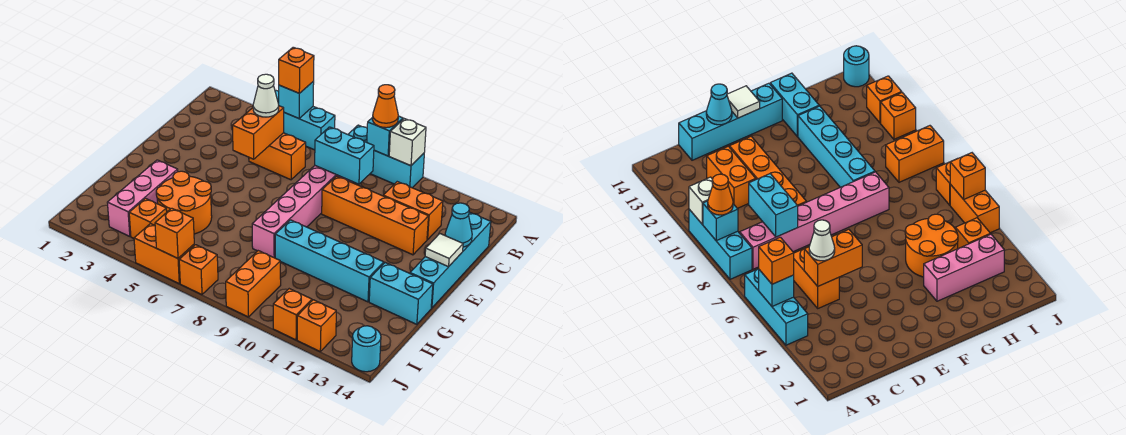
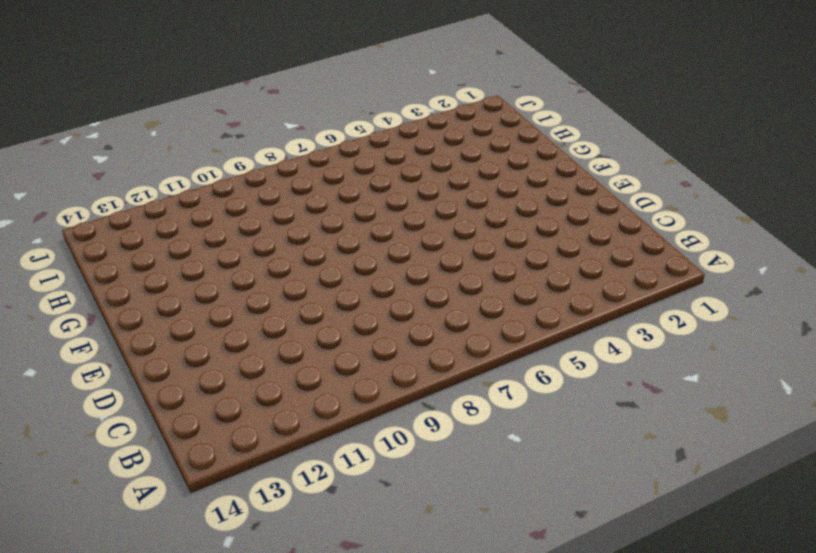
none -> cyan brick A4:A6 level 1
none -> cyan brick A8:A10 level 1
none -> pink brick B8:G8 level 1

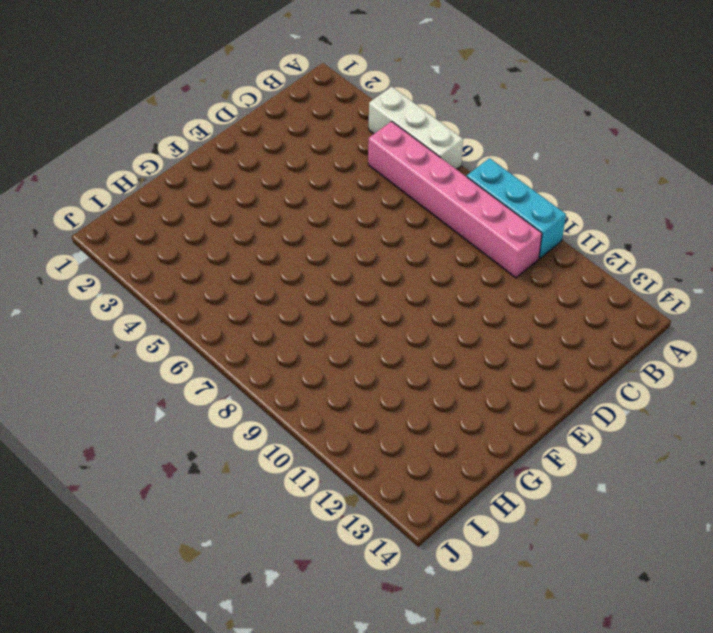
white brick A4:A6 level 1 -> cyan brick A4:A6 level 1
pink brick B5:B10 level 1 -> pink brick B8:G8 level 1
none -> orange brick C5:C6 level 1
none -> orange brick C11:C12 level 1
none -> cyan brick C14:F14 level 1

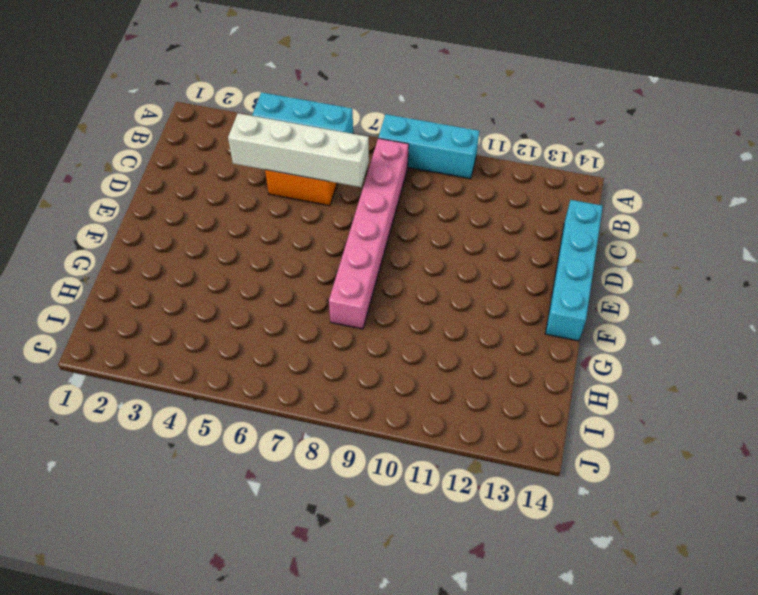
white brick C4:C7 level 2 -> orange brick C5:D5 level 2
none -> orange brick C11:C12 level 1
none -> orange brick D9:D12 level 1
none -> pink brick G3:I3 level 1

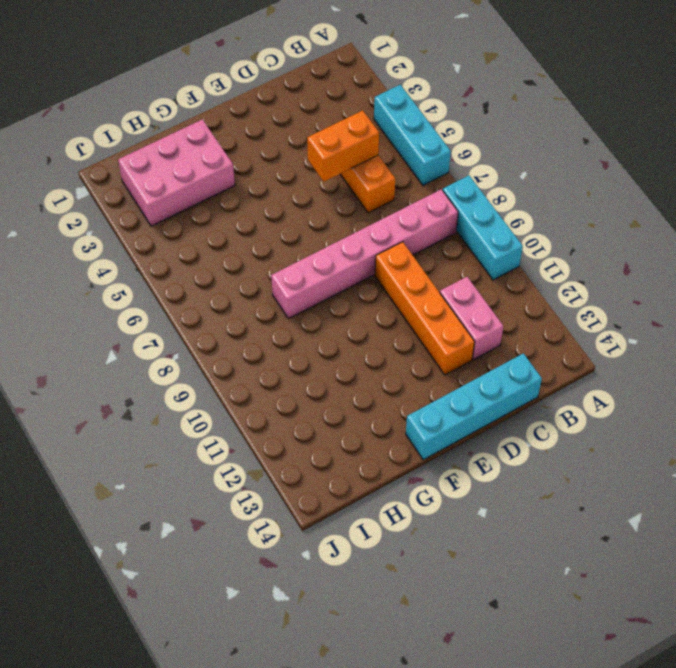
pink brick C11:C12 level 1 -> orange brick C11:C12 level 1
pink brick G2:I3 level 1 -> pink brick G3:I3 level 1
none -> orange round brick G4:H5 level 1
none -> cyan brick G9:G12 level 1
none -> cyan brick G13:G14 level 1

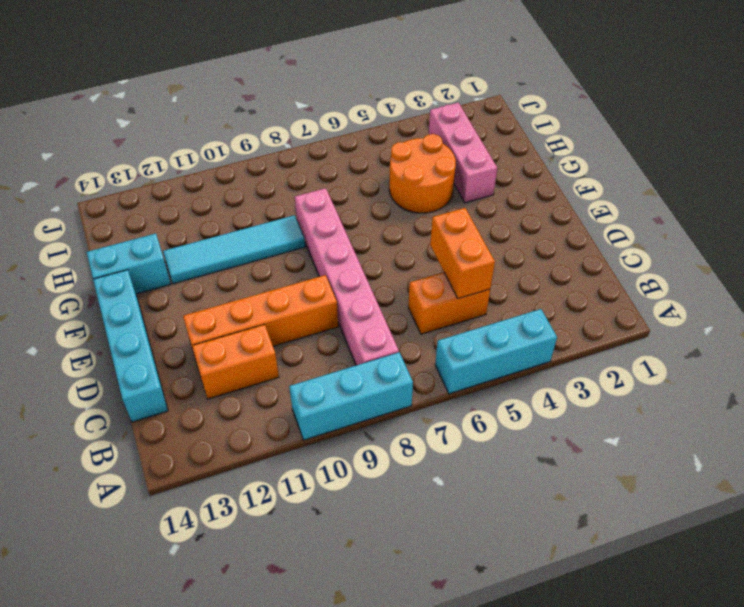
cyan tile G9:G12 level 1 -> cyan brick G9:G12 level 1
none -> orange brick I4 level 1
none -> orange brick I9:J9 level 1
none -> orange brick J5:J6 level 1

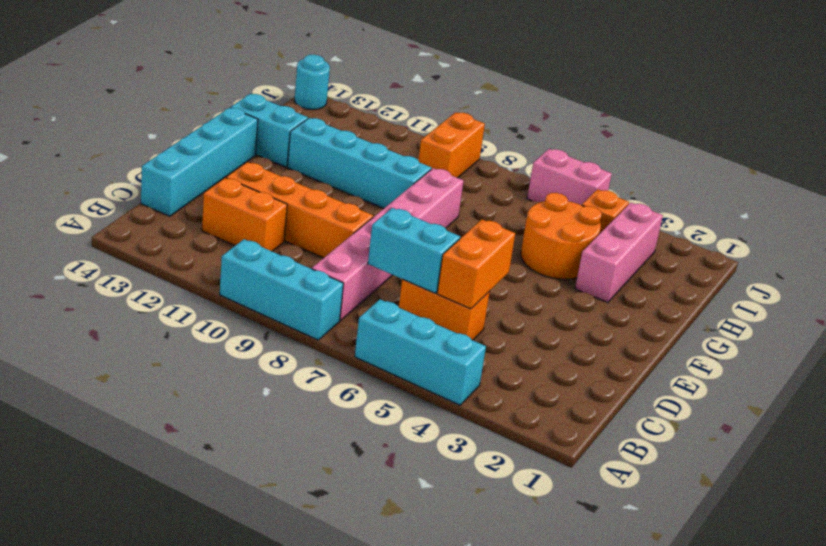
cyan brick C6:C7 level 2 -> cyan brick C8:C9 level 2
pink brick J5:J6 level 1 -> orange brick J5:J6 level 1
none -> orange brick J7 level 1
none -> orange brick J11 level 1
none -> orange brick J12 level 1

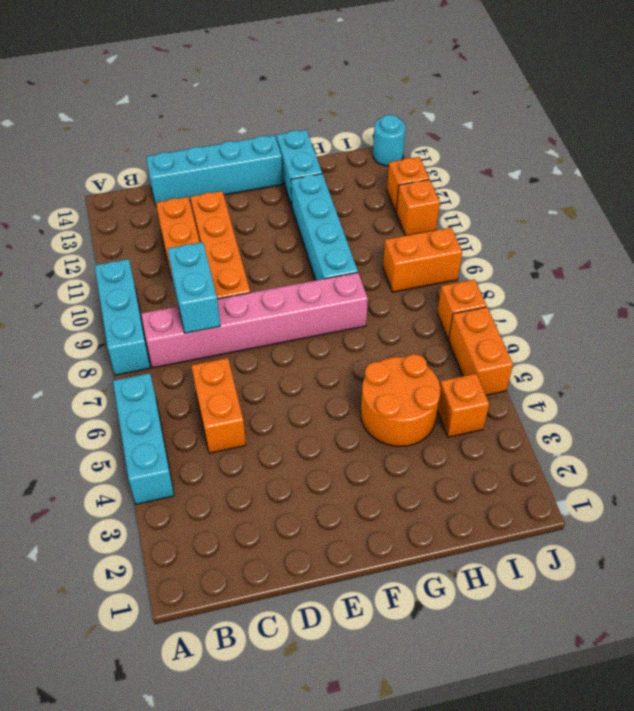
none -> pink brick G3:I3 level 1
none -> cyan brick A5 level 2
none -> cyan brick A9 level 2

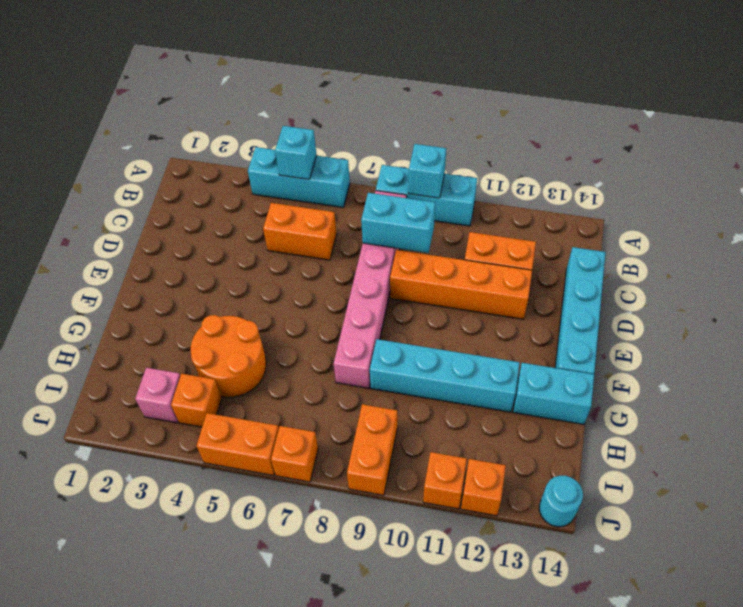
pink brick I3 level 1 -> pink brick G3:I3 level 1
none -> white brick A10 level 2
none -> orange brick C5:D5 level 2
none -> cyan cone D14 level 2

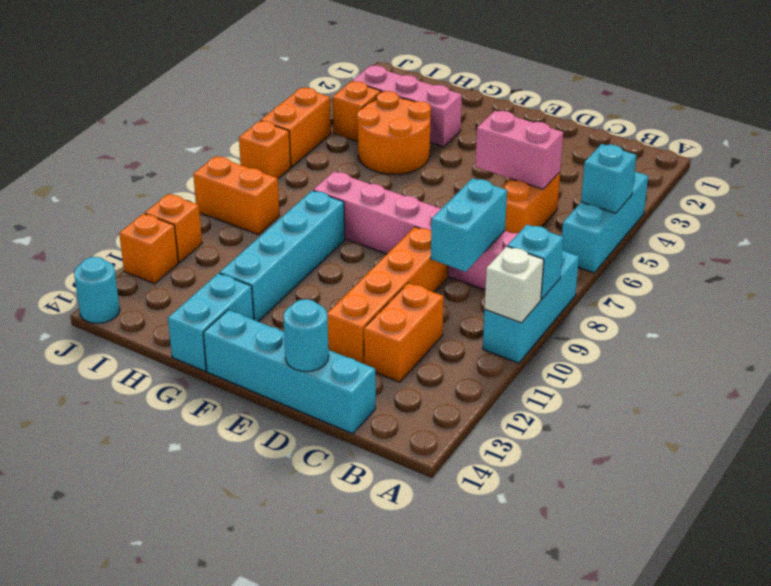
pink brick C5:D5 level 2 -> orange brick C5:D5 level 2
cyan round brick D14 level 2 -> cyan cone D14 level 2
none -> white tile E14 level 2
none -> orange brick J6 level 2
none -> orange brick A5 level 3

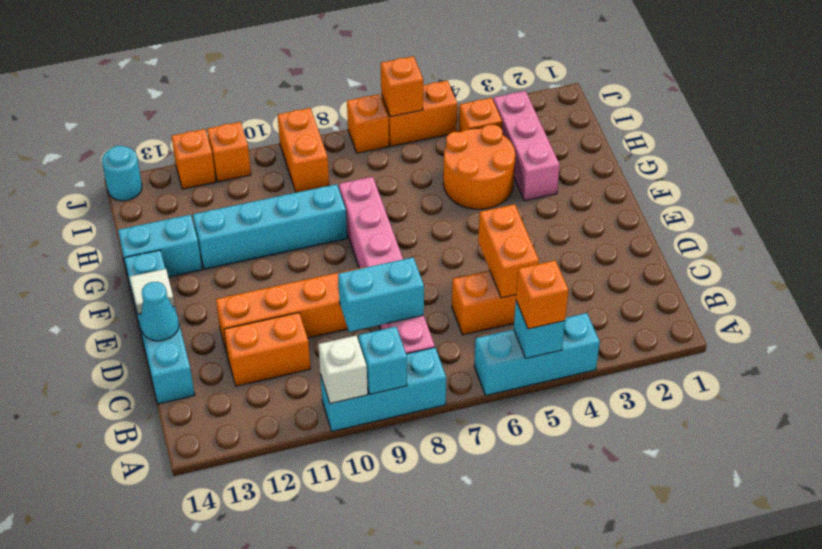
none -> orange cone A9 level 3
none -> white cone C5 level 3

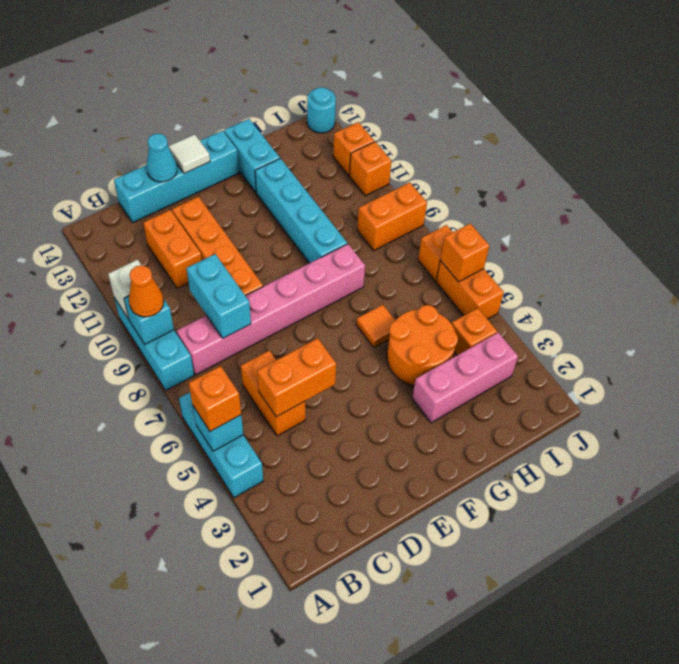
orange tile G6 level 1 -> none
none -> white cone C5 level 3

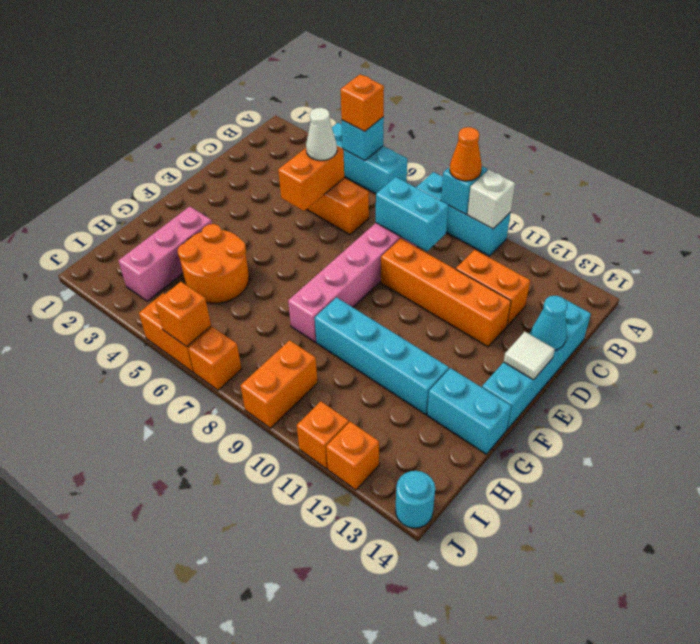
none -> orange brick I4 level 1

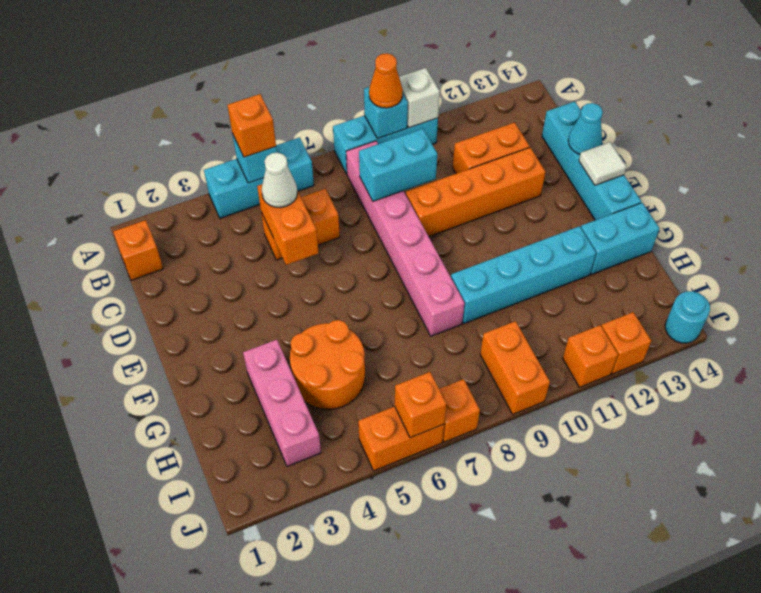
orange brick B1 level 1 -> orange brick I4 level 1

